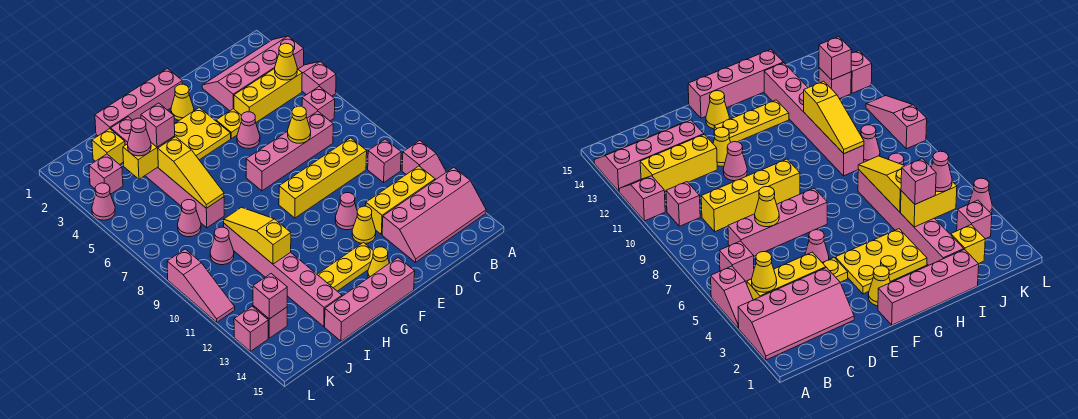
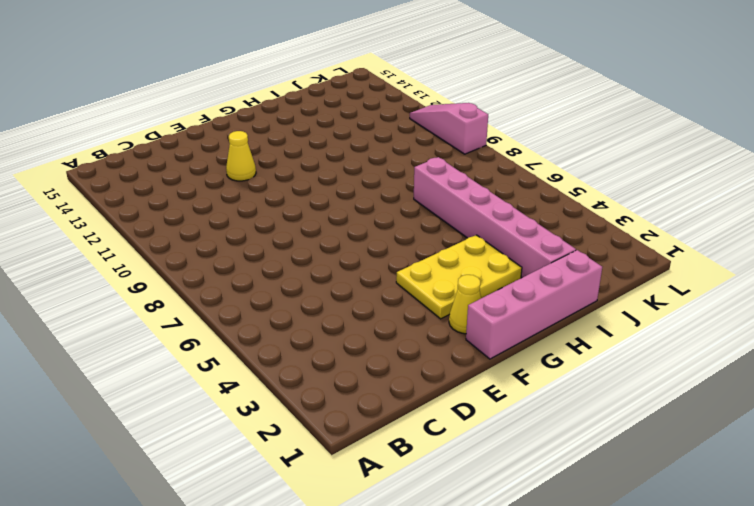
none -> pink slope A2:D3 level 1 top 3
none -> pink slope A4:A5 level 1 top 5
none -> pink slope A11:A12 level 1 top 11
none -> pink slope A13:D14 level 1 top 13

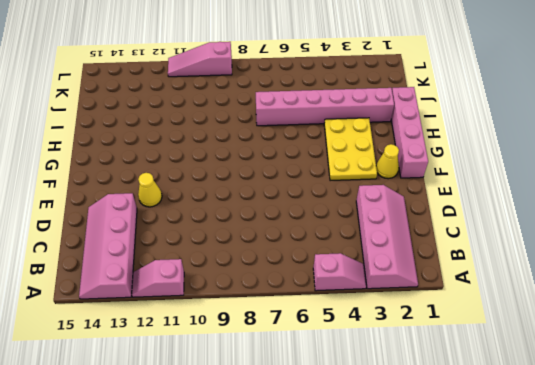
none -> yellow brick B4:D4 level 1
none -> pink brick B6 level 1
none -> pink brick B10 level 1
none -> yellow brick B12:D12 level 1

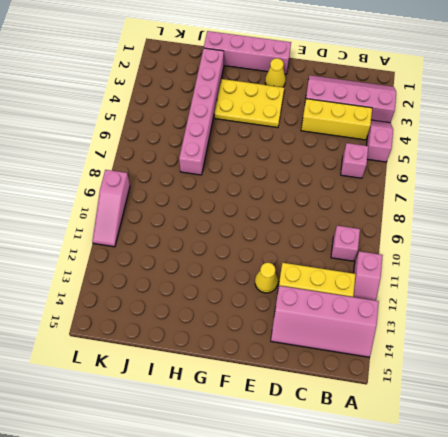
none -> pink brick C7:F7 level 1
none -> yellow brick C9:F9 level 1
none -> yellow plate E4 level 1
none -> pink cone E5 level 1

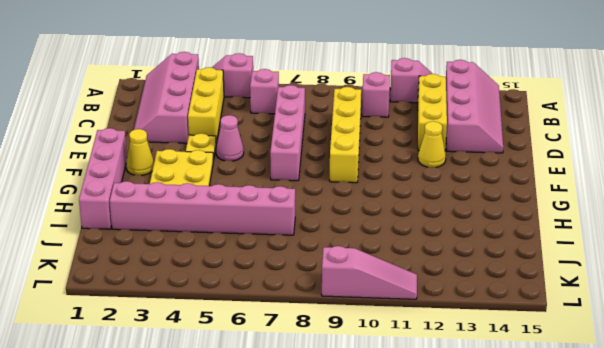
none -> pink cone E11 level 1
none -> yellow plate F13:H13 level 1
none -> yellow cone F14 level 1
none -> pink brick F15:I15 level 1

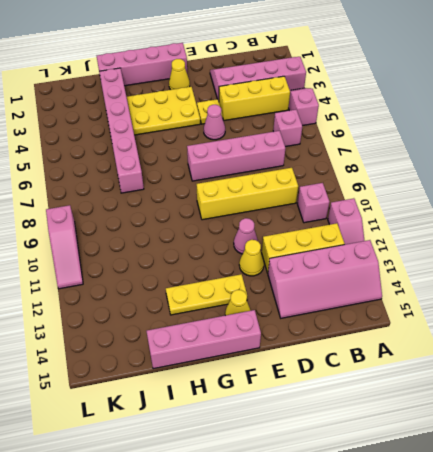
none -> pink brick I9:I14 level 1
none -> yellow brick J2 level 1
none -> pink cone J7 level 1
none -> pink cone J9 level 1

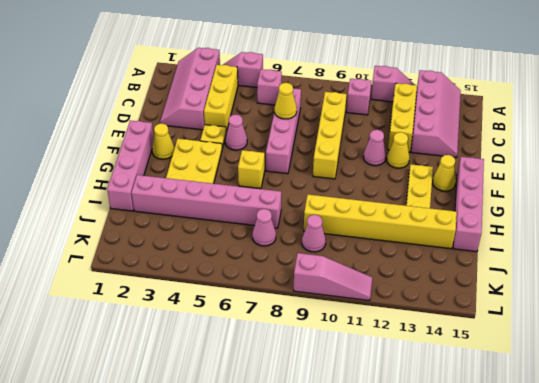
yellow brick G6 level 1 -> yellow brick J2 level 1
yellow brick I9:I14 level 1 -> pink brick I9:I14 level 1
none -> pink brick K3 level 1
none -> pink brick K13 level 1
none -> pink cone L4 level 1
none -> pink brick L13 level 1

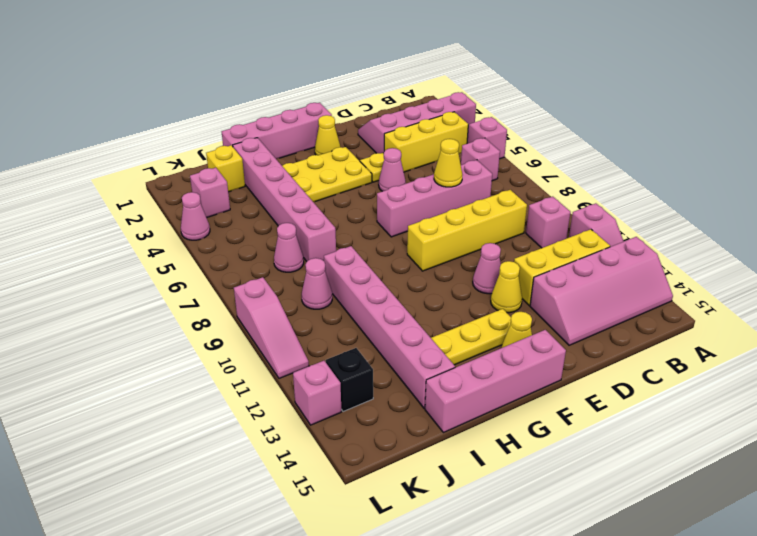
black brick K13 level 1 -> pink brick K13 level 1
none -> yellow cone B4 level 2
none -> yellow brick I4:J4 level 2
none -> yellow slope I5:I7 level 2 top 5
none -> yellow slope I9:I11 level 2 top 11

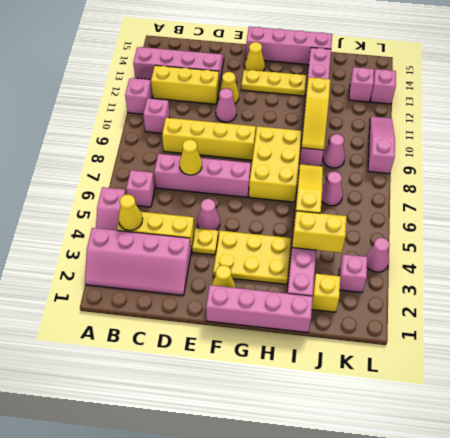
yellow brick G7:H9 level 1 -> none
none -> pink brick K13 level 2
none -> pink brick I4 level 3
none -> pink cone J4 level 3

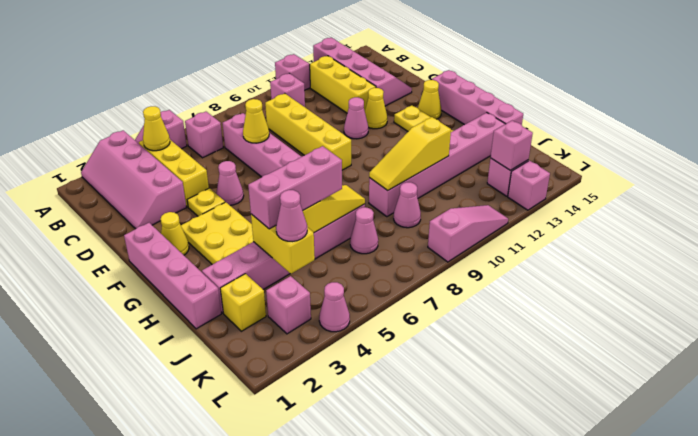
pink brick I4:I6 level 3 -> pink brick I4 level 3

